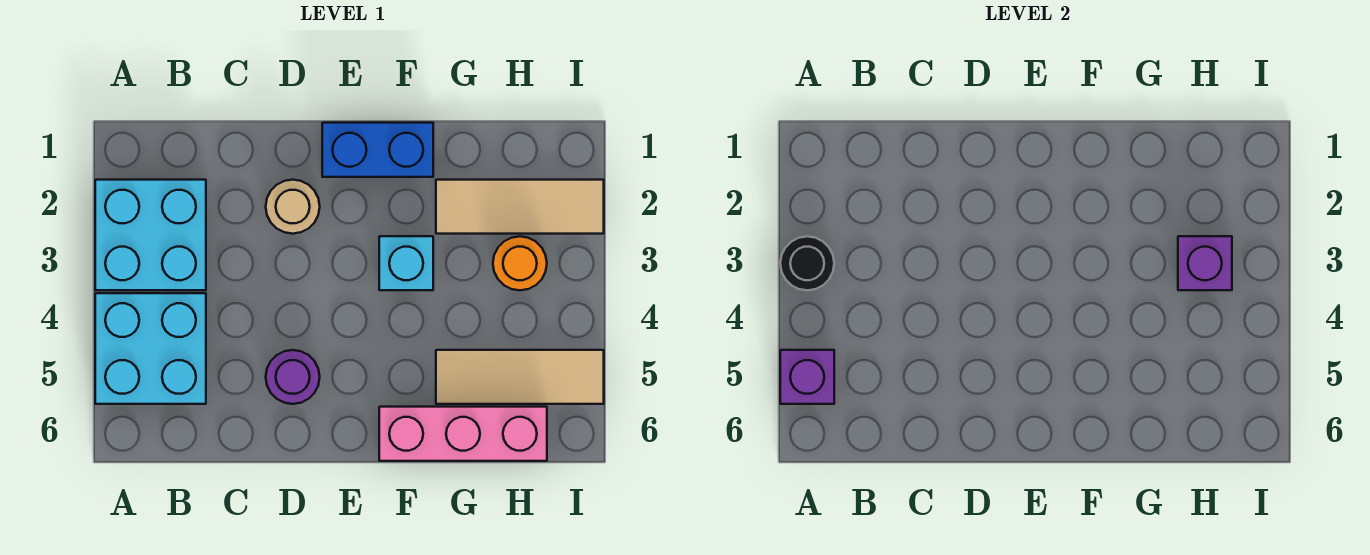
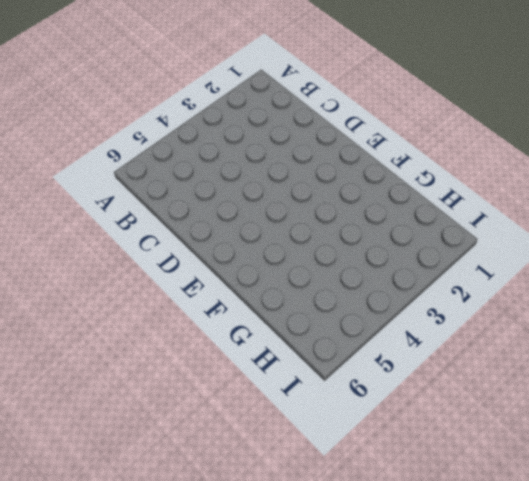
none -> cyan brick A2:B3 level 1
none -> cyan brick A4:B5 level 1
none -> tan round brick D2 level 1

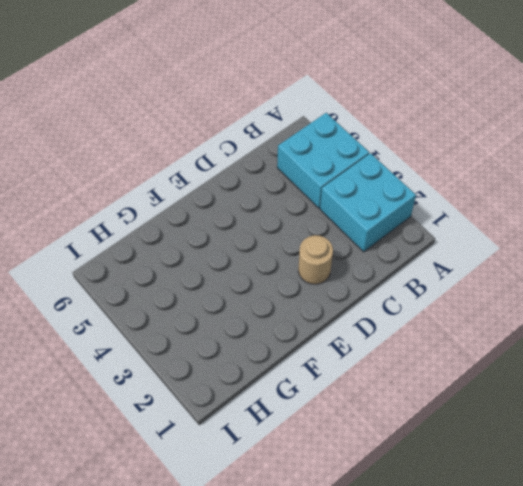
none -> purple round brick D5 level 1
none -> blue brick E1:F1 level 1
none -> cyan brick F3 level 1

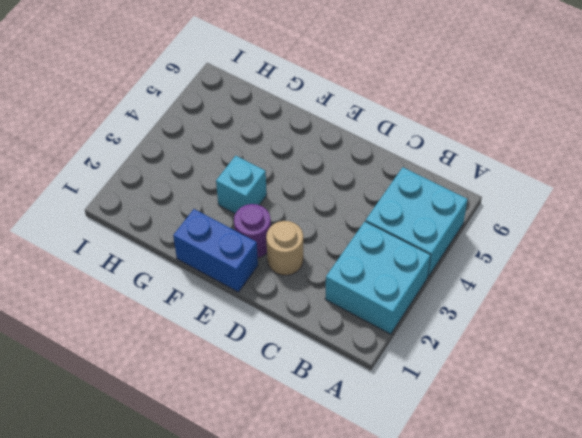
purple round brick E2 level 1 -> purple round brick D5 level 1
none -> pink brick F6:H6 level 1
none -> tan tile G2:I2 level 1
none -> tan tile G5:I5 level 1

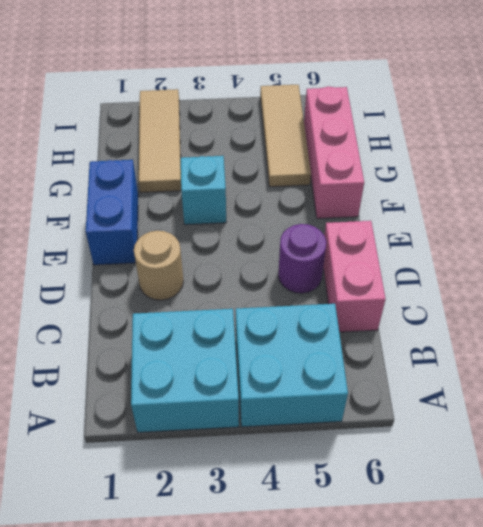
pink brick C6:D6 level 1 -> none
none -> orange round brick H3 level 1
none -> black round brick A3 level 2
none -> purple brick A5 level 2

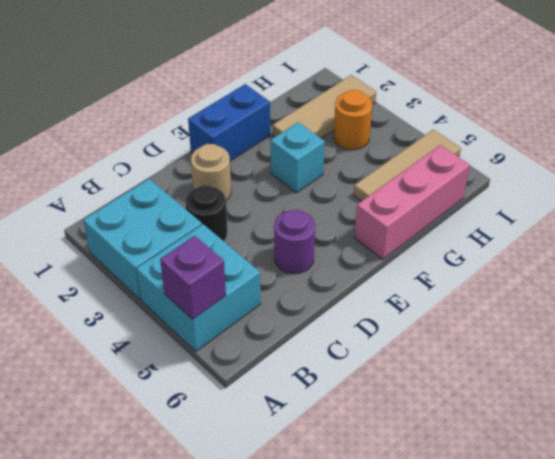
black round brick C3 level 1 -> black round brick A3 level 2
none -> purple brick H3 level 2

